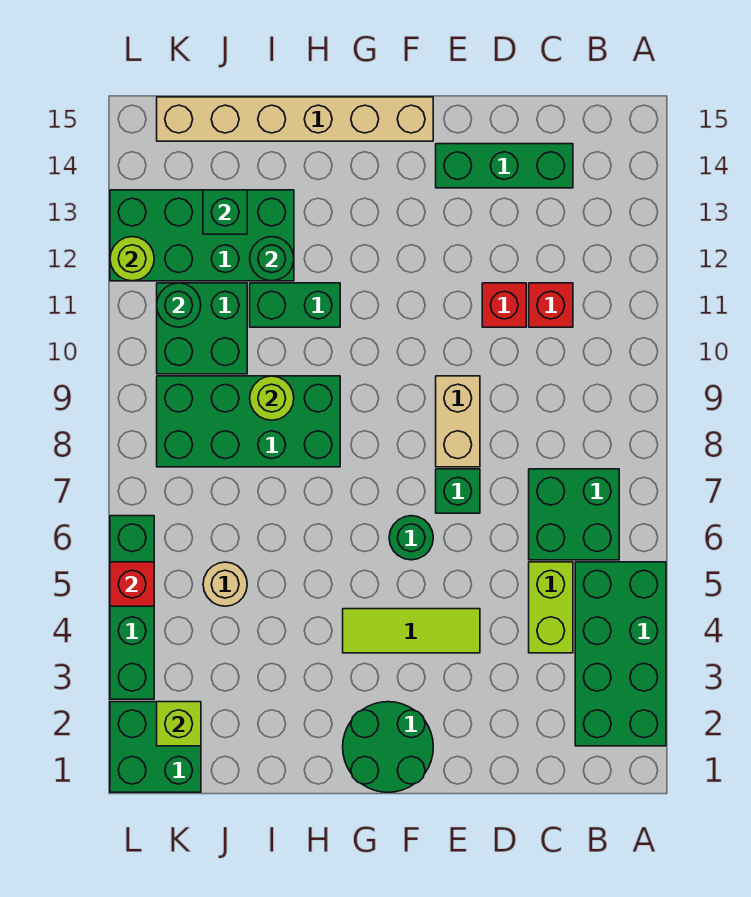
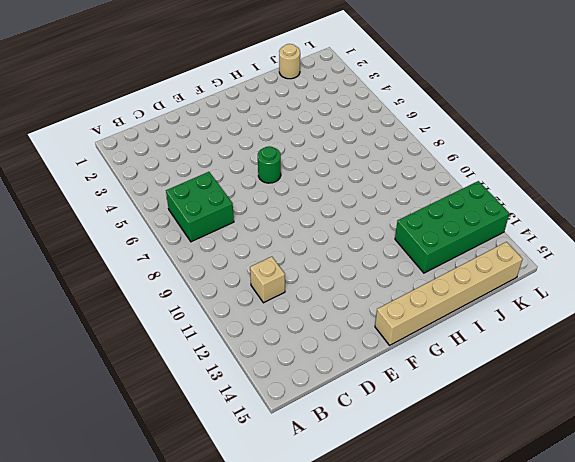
tan brick C11 level 1 -> red brick C11 level 1
tan round brick J1 level 1 -> tan round brick J5 level 1
none -> green brick A2:B5 level 1
none -> lime brick C4:C5 level 1
none -> green brick C14:E14 level 1

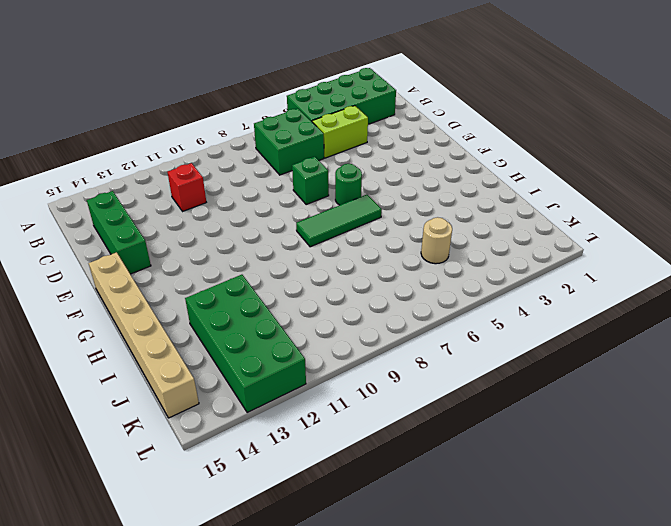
green tile G6:G8 level 1 -> none
none -> red brick D11 level 1
none -> lime tile E4:G4 level 1
none -> tan brick E8:E9 level 1

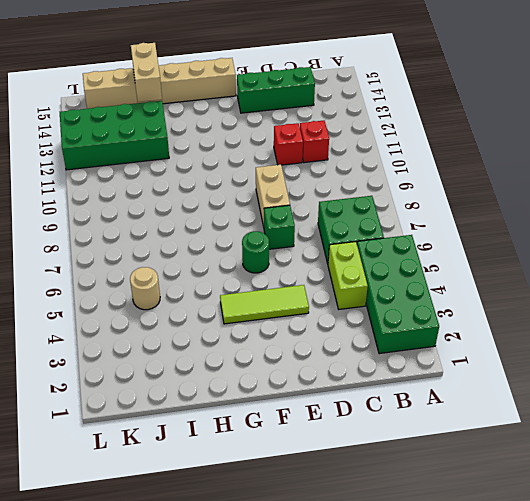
tan brick I14:I15 level 2 -> none
none -> green round brick F1:G2 level 1
none -> green brick H8:K9 level 1
none -> green brick H11:I11 level 1

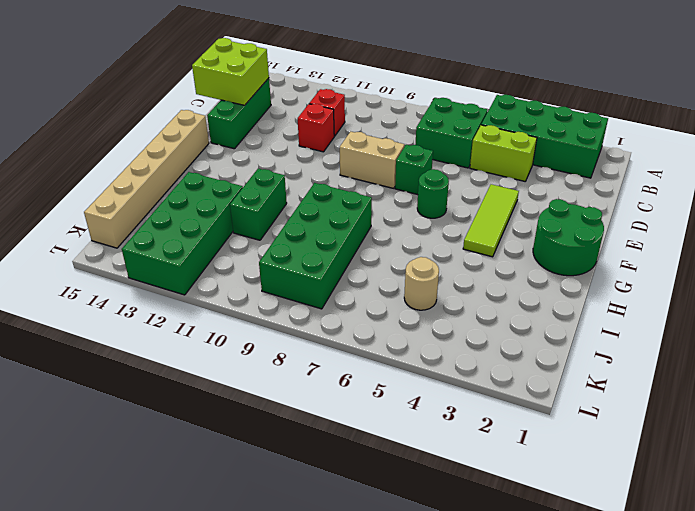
lime brick C14:D15 level 2 -> none
none -> green brick J10:K11 level 1
none -> green brick K1:L2 level 1
none -> green brick L3:L6 level 1

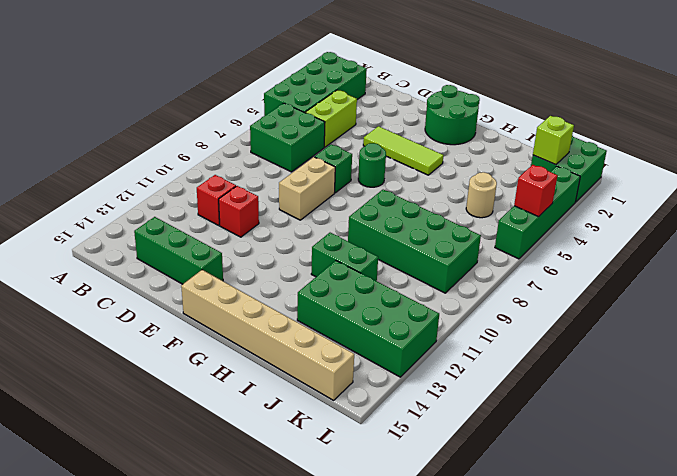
none -> green brick J10:K11 level 1
none -> lime round brick I9 level 2
none -> green round brick I12 level 2

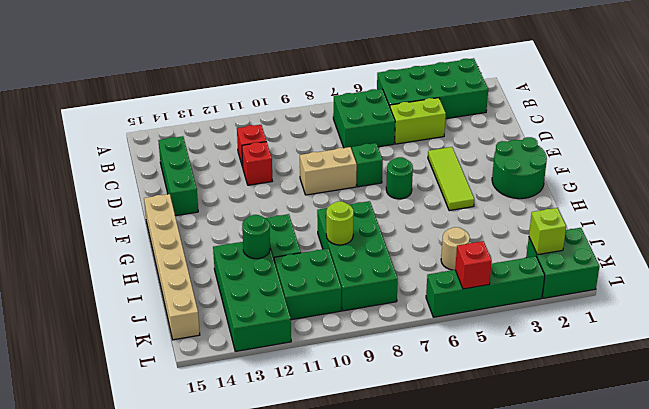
none -> green brick J13 level 2
none -> green round brick K11 level 2
none -> lime round brick L12 level 2

